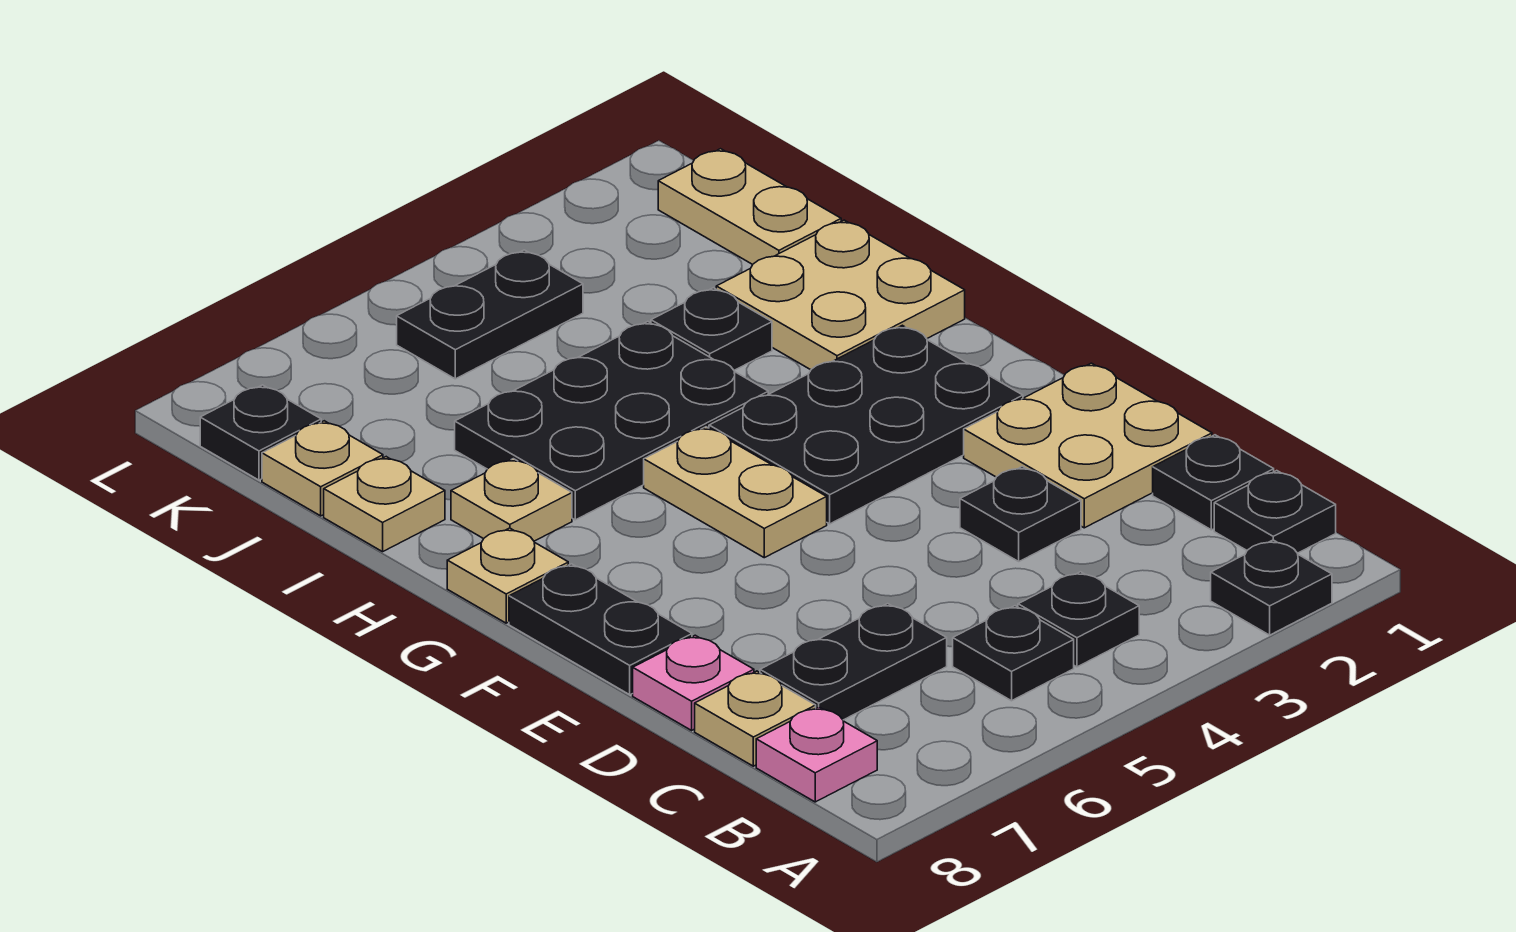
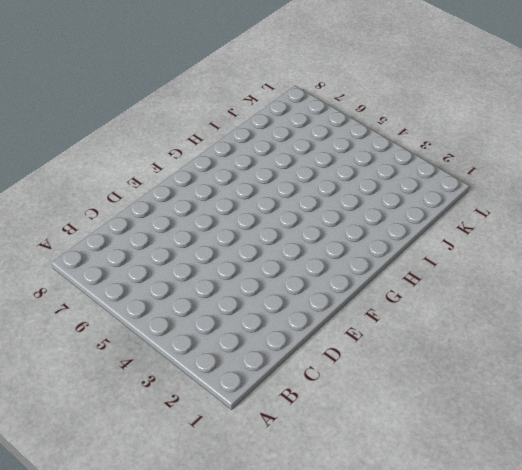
none -> black plate A2 level 1
none -> black plate B1 level 1
none -> black plate B4 level 1

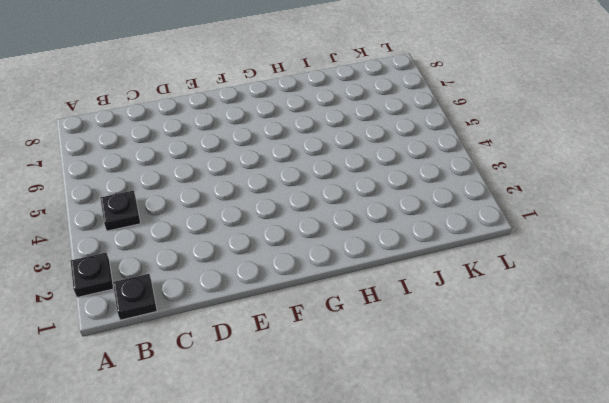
none -> black plate B5 level 1
none -> pink plate B8 level 1
none -> black plate C1 level 1

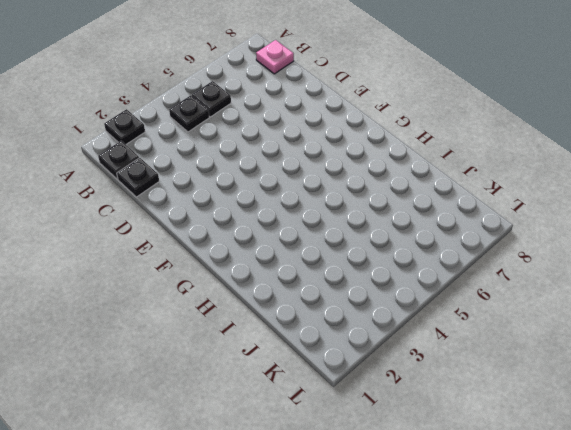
none -> black plate C6:C7 level 1
none -> tan plate C8 level 1
none -> tan plate D1:E2 level 1

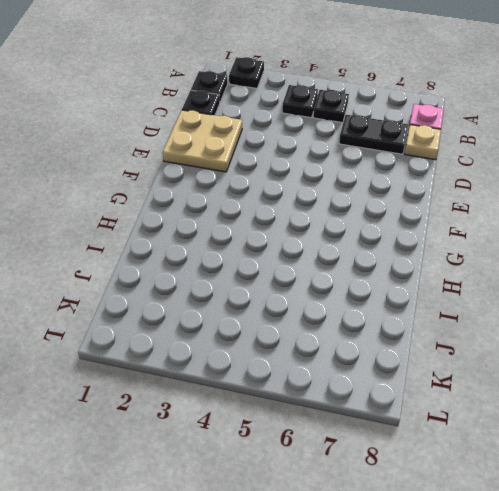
none -> black plate D3 level 1
none -> pink plate D8 level 1
none -> black plate E8:F8 level 1

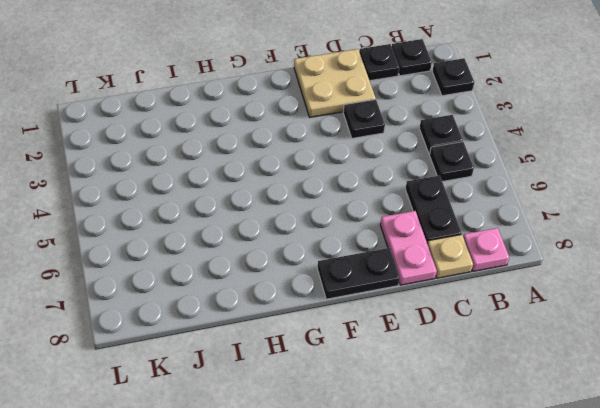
pink plate D7:D8 level 1 -> pink plate D8 level 1
none -> black plate F2:G4 level 1
none -> tan plate F5:G5 level 1
none -> tan plate G8 level 1

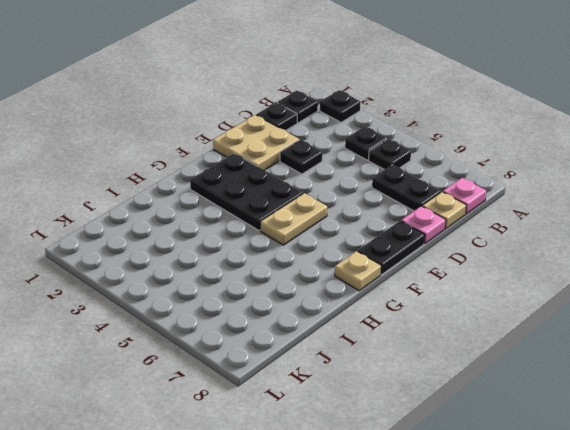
none -> tan plate H1:I2 level 1
none -> black plate H4:I6 level 1
none -> tan plate H7 level 1

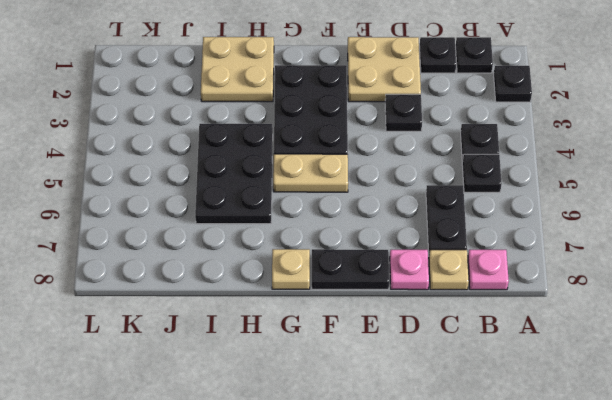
none -> tan plate H7 level 1
none -> black plate I3 level 1
none -> tan plate I8 level 1

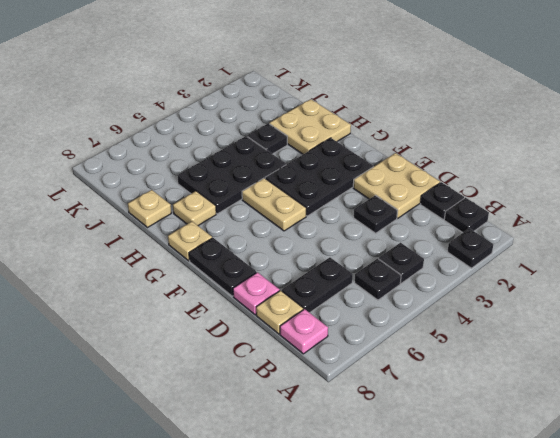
none -> tan plate J1:K1 level 1
none -> tan plate J8 level 1
none -> black plate K4:K5 level 1

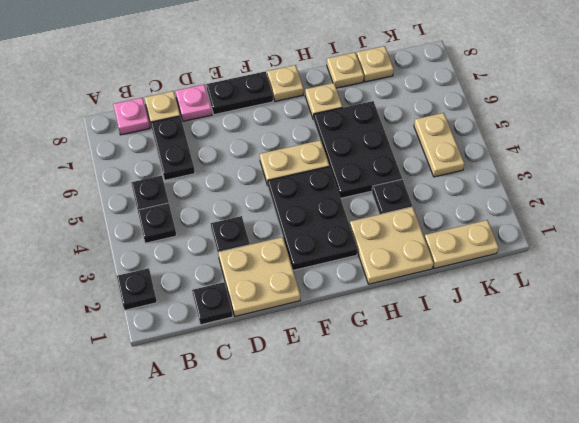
tan plate K4:K5 level 1 -> black plate K4:K5 level 1
none -> black plate B1 level 1
none -> black plate K8 level 1

